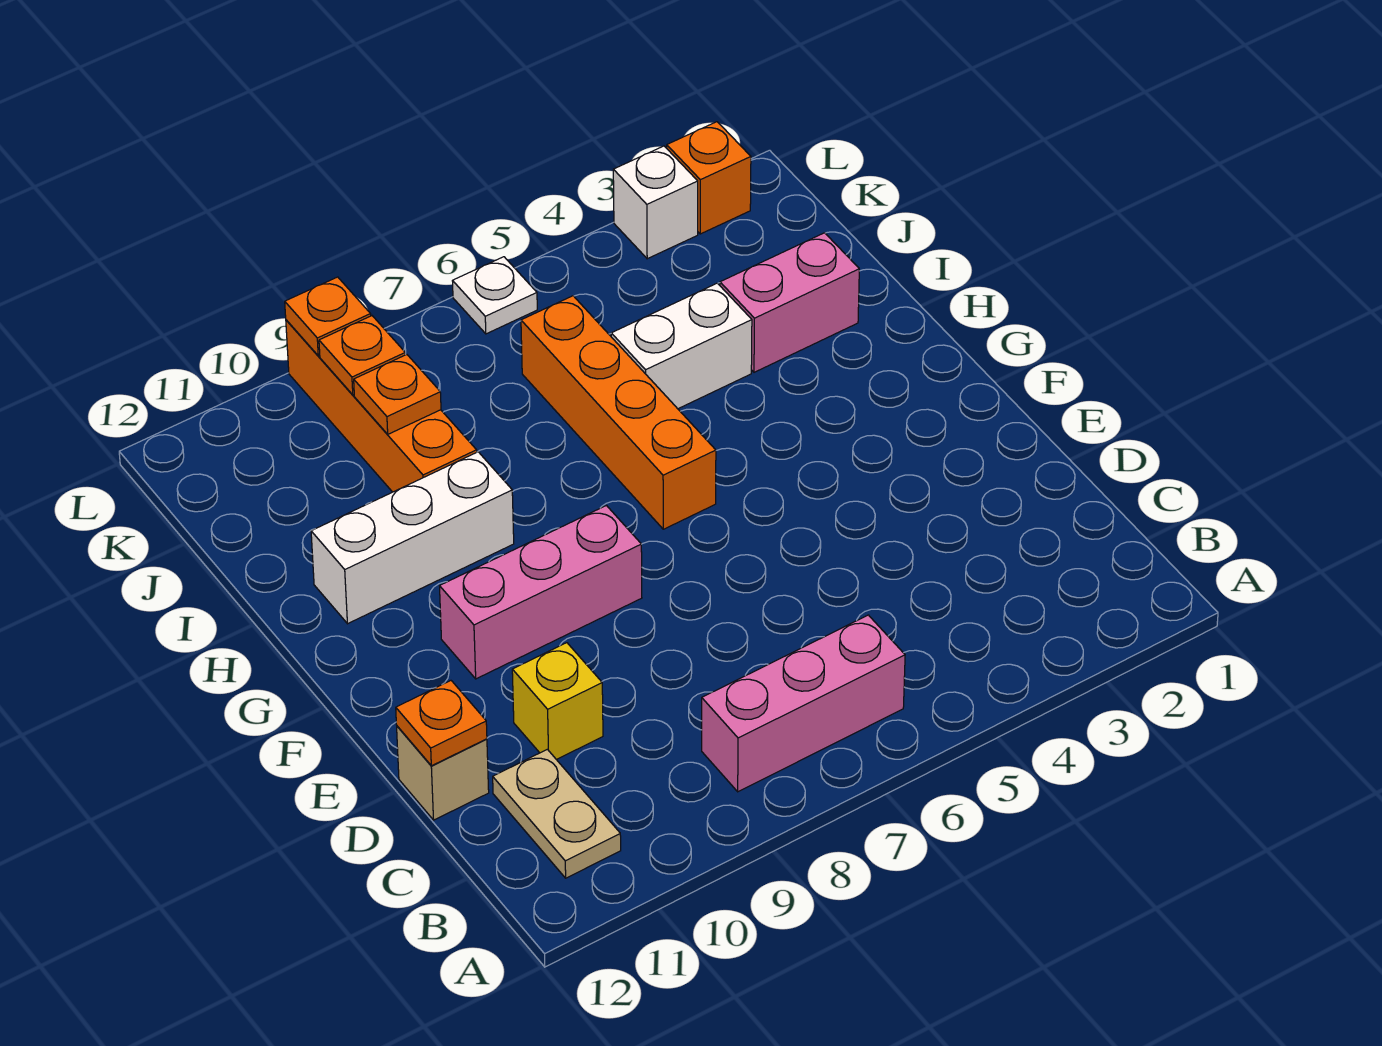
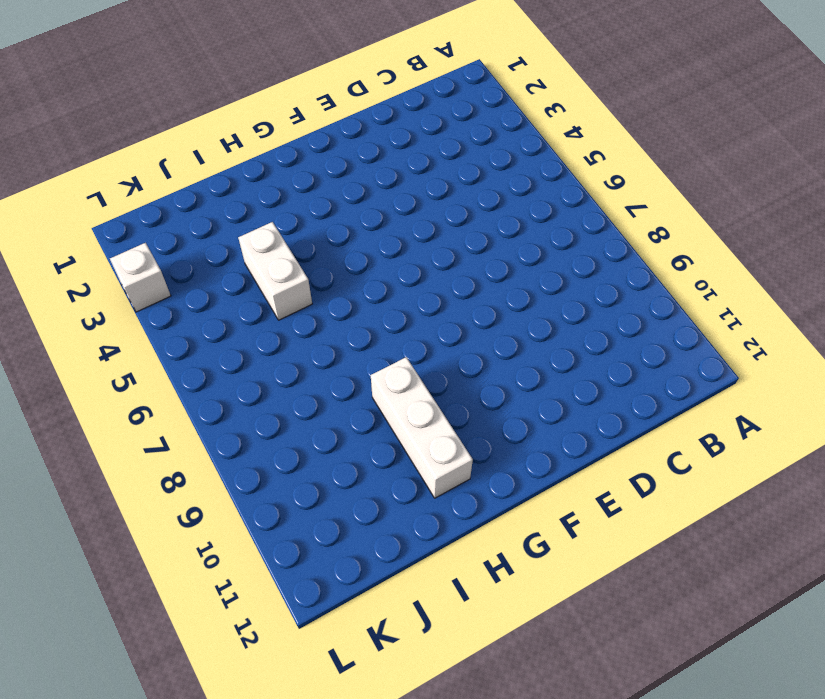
none -> pink brick B6:B8 level 1
none -> tan plate B11:C11 level 1
none -> yellow brick D10 level 1

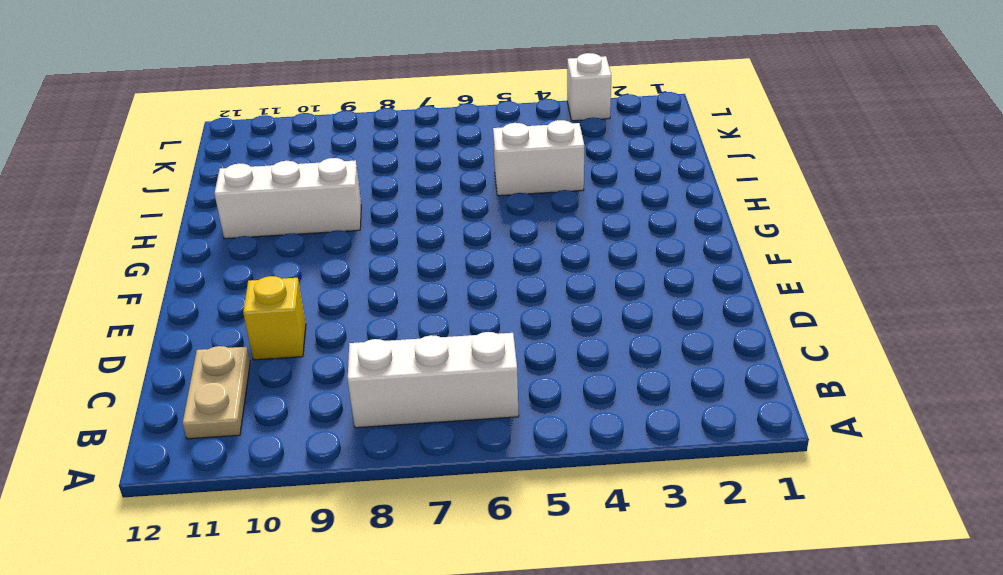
white brick B6:B8 level 1 -> pink brick B6:B8 level 1
none -> tan brick D12 level 1
none -> pink brick F8:F10 level 1
none -> orange brick G6:J6 level 1

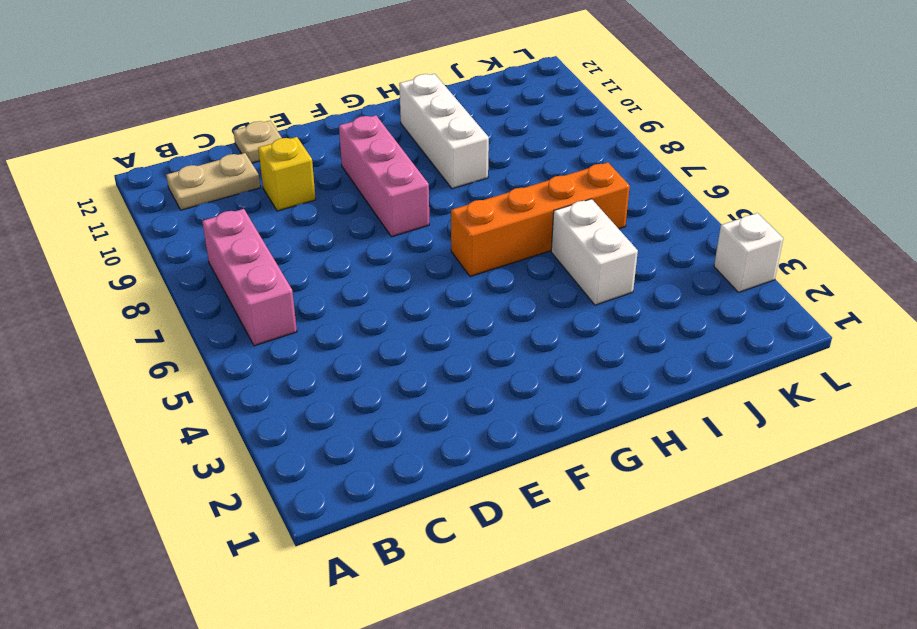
tan plate D12 level 1 -> tan brick D12 level 1
none -> pink brick I2:I3 level 1
none -> orange brick I9:L9 level 1
none -> orange brick L2 level 1

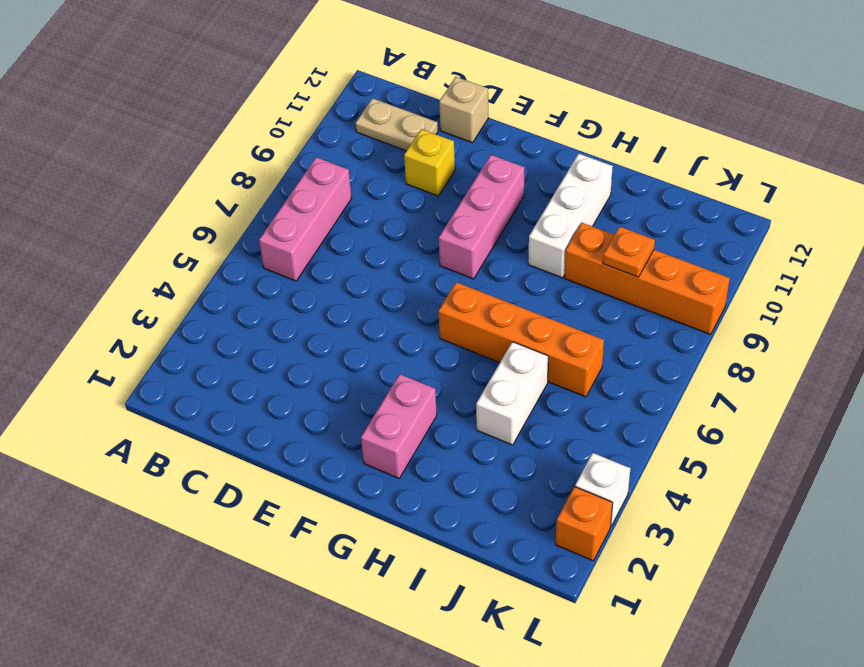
pink brick G2:G3 level 1 -> pink brick I2:I3 level 1
none -> white plate L6 level 1
none -> orange plate D12 level 2
none -> orange plate K9 level 2

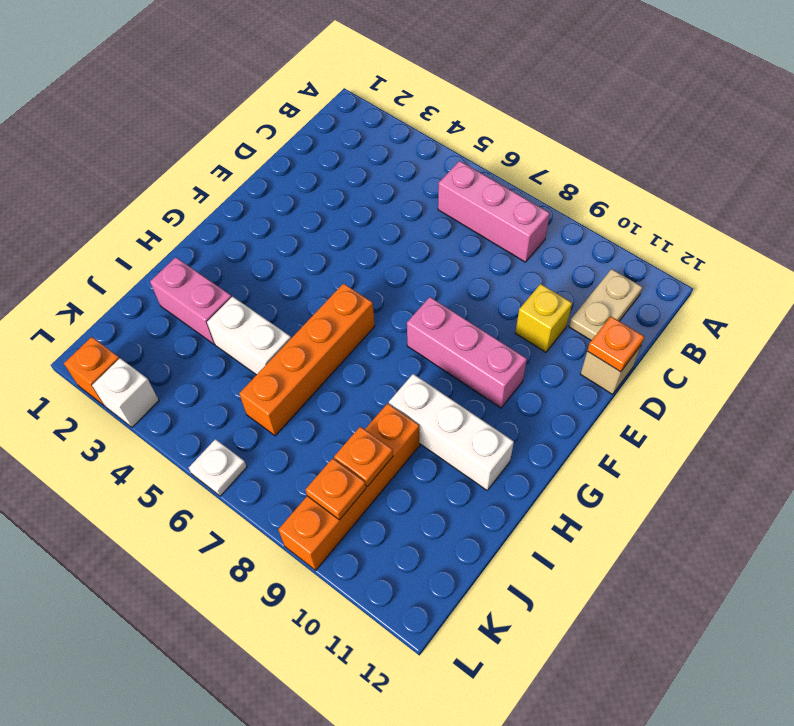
none -> orange plate L9 level 2

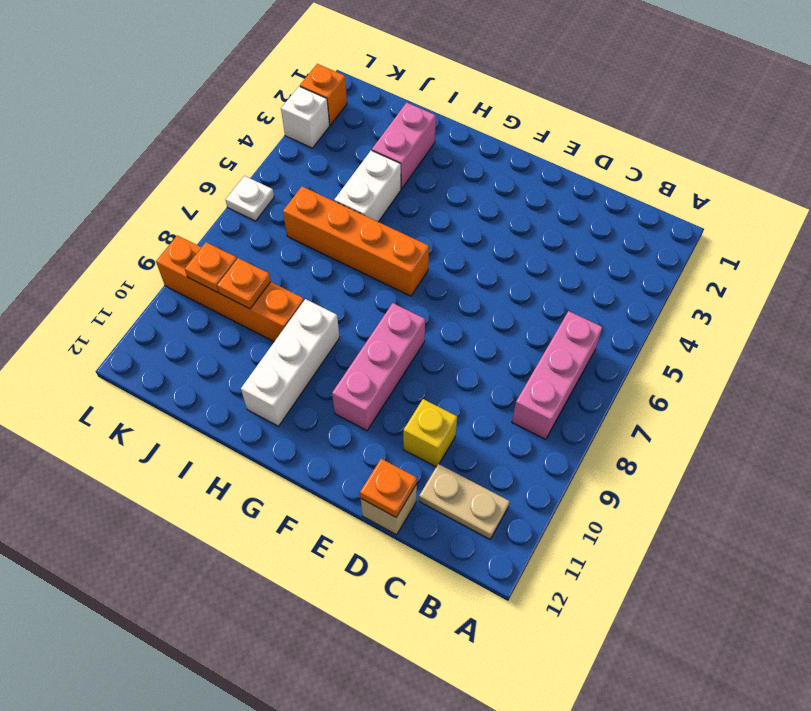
none -> orange plate L9 level 2

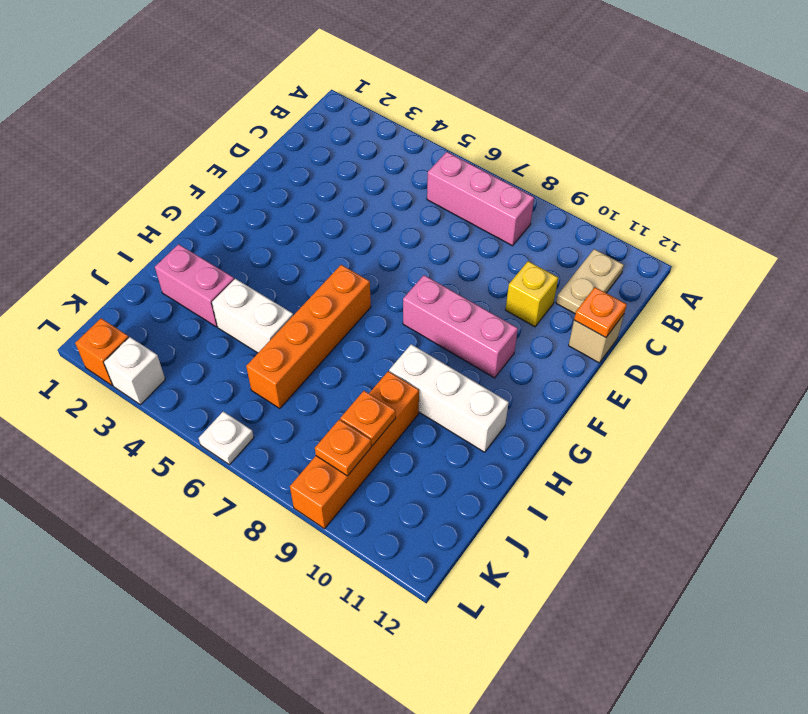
none -> orange plate L9 level 2

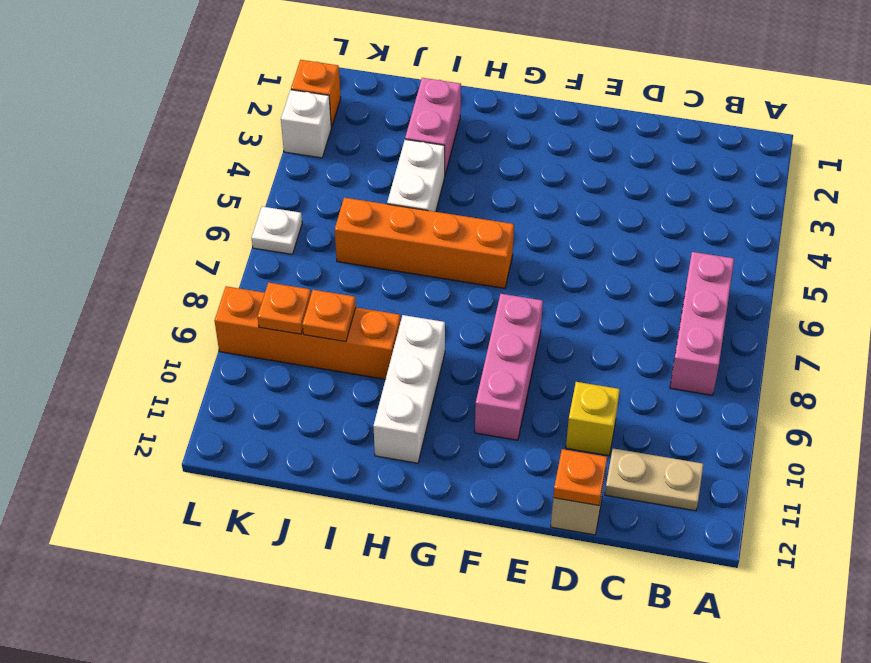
none -> orange plate L9 level 2

